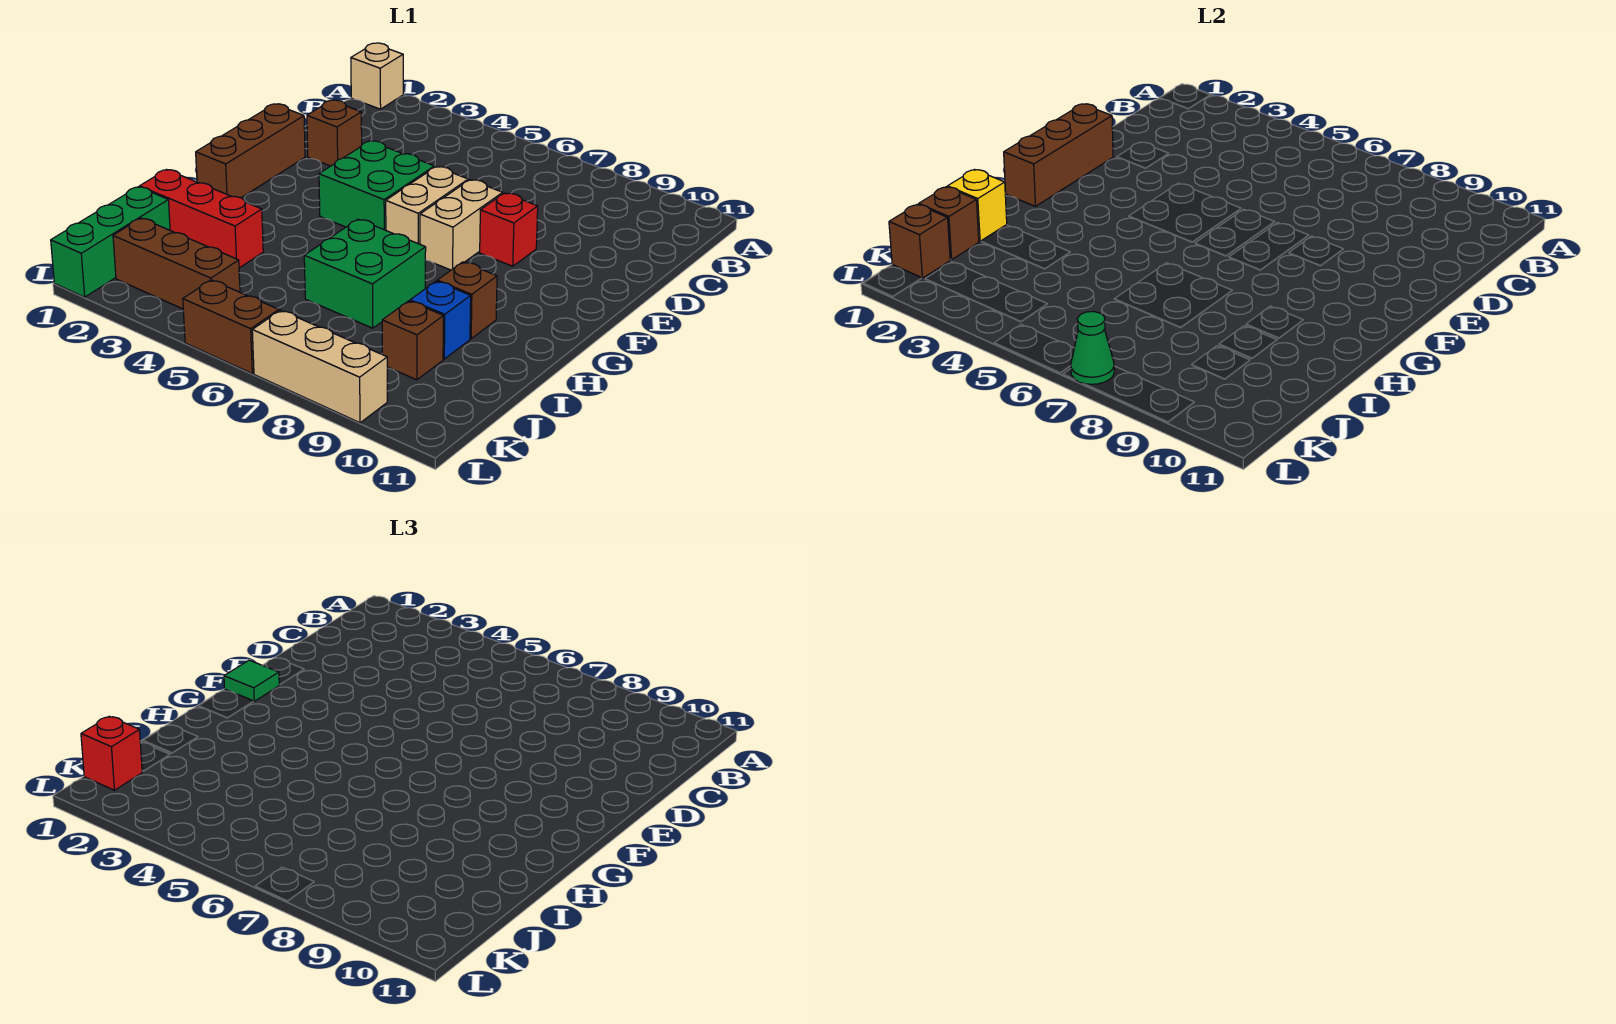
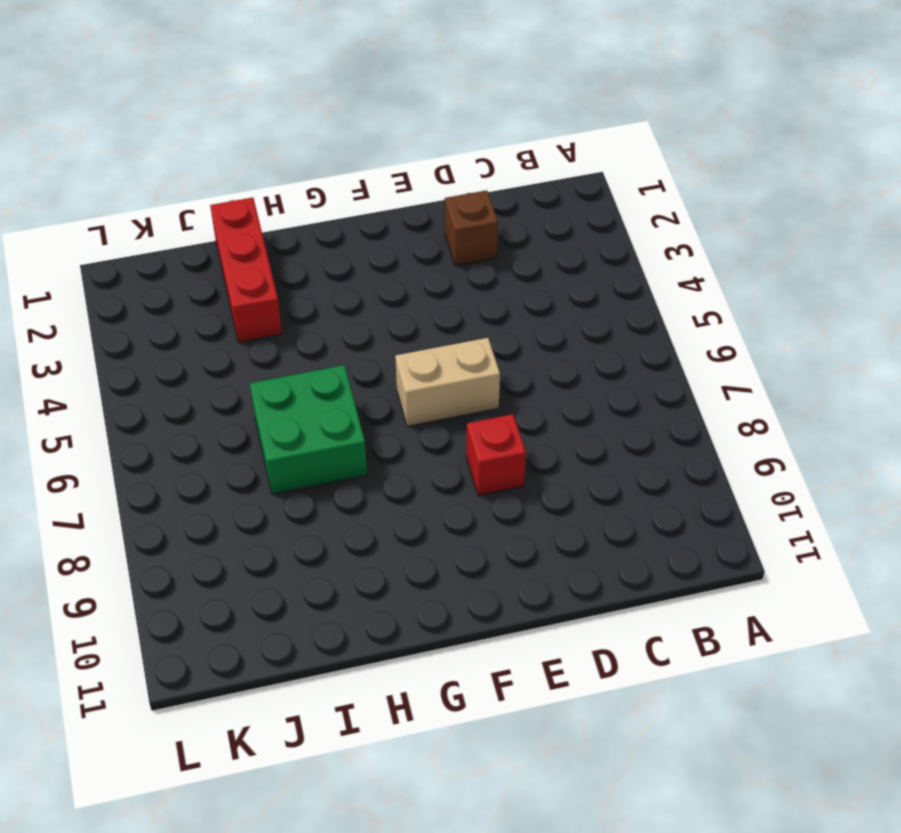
none -> tan brick A1 level 1
none -> brown brick E1:G1 level 1
none -> green brick E4:F5 level 1

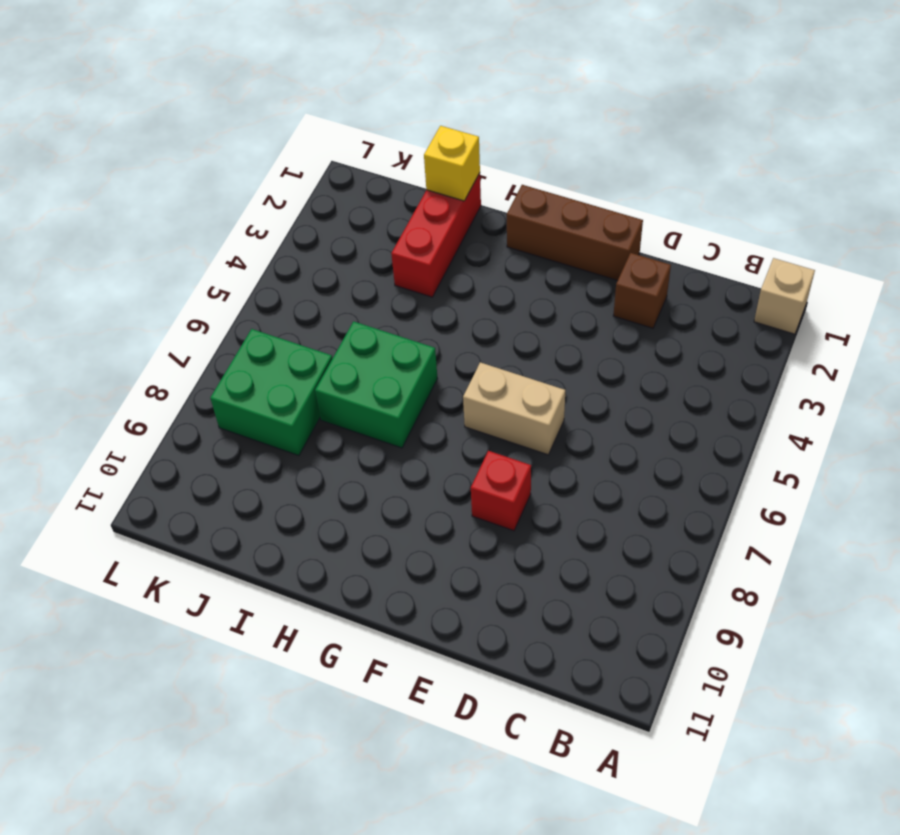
green brick J7:K8 level 1 -> green brick E4:F5 level 1
none -> tan brick E7:F7 level 1
none -> brown brick H9 level 1
none -> blue brick I9 level 1

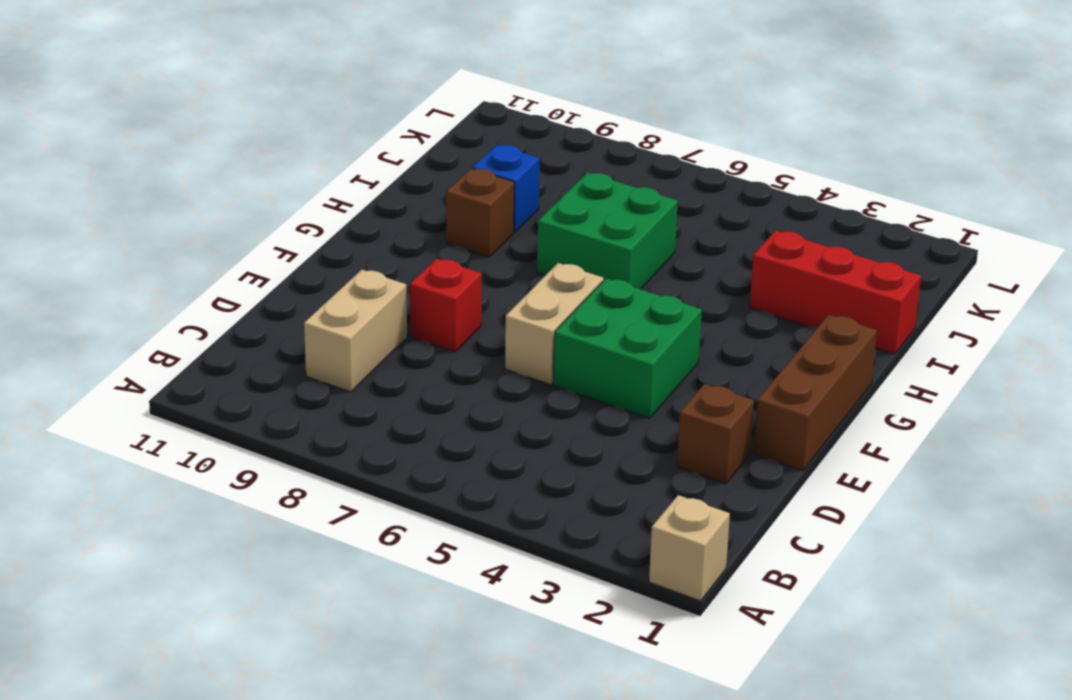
tan brick C9:D9 level 1 -> tan brick E7:F7 level 1
none -> green brick J1:L1 level 1
none -> brown brick J9 level 1
none -> brown brick K2:K4 level 1

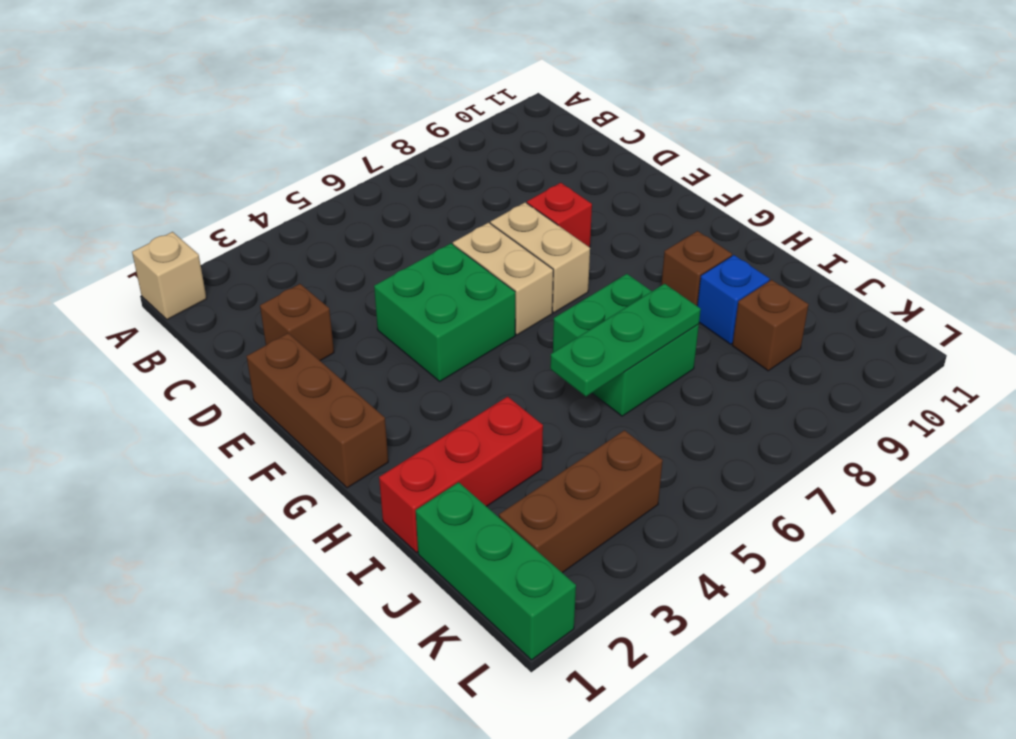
green plate I5:I7 level 2 -> none
none -> brown brick L5:L6 level 1
none -> tan brick L7:L9 level 1
none -> brown brick E1:G1 level 2

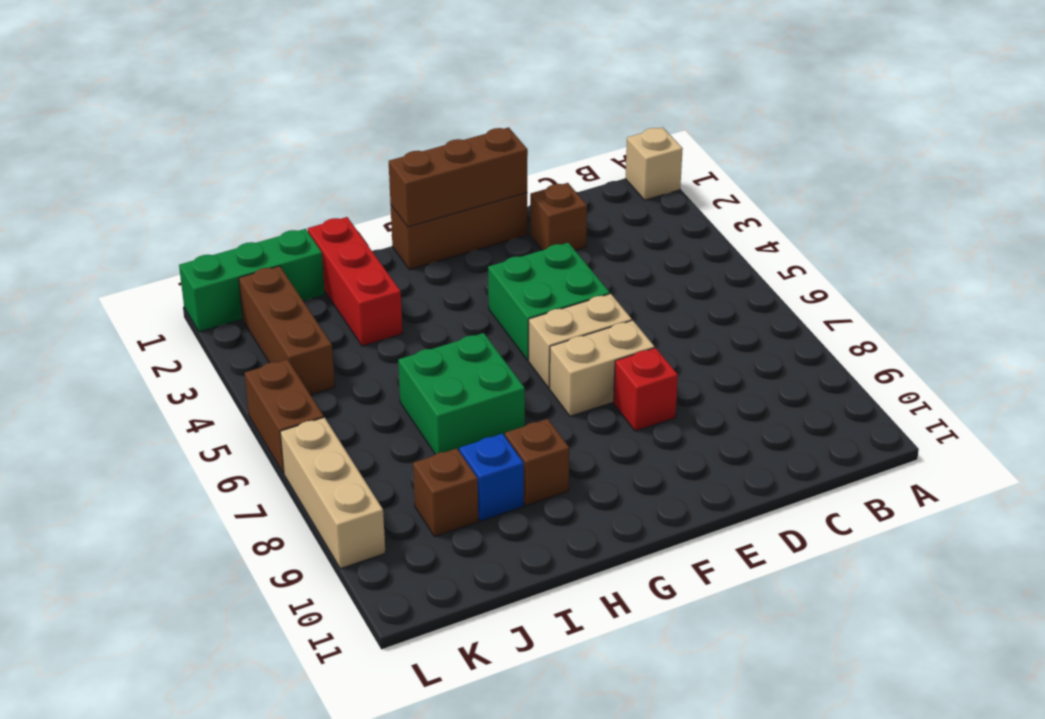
none -> yellow brick I1 level 2
none -> brown brick J1 level 2
none -> brown brick K1 level 2

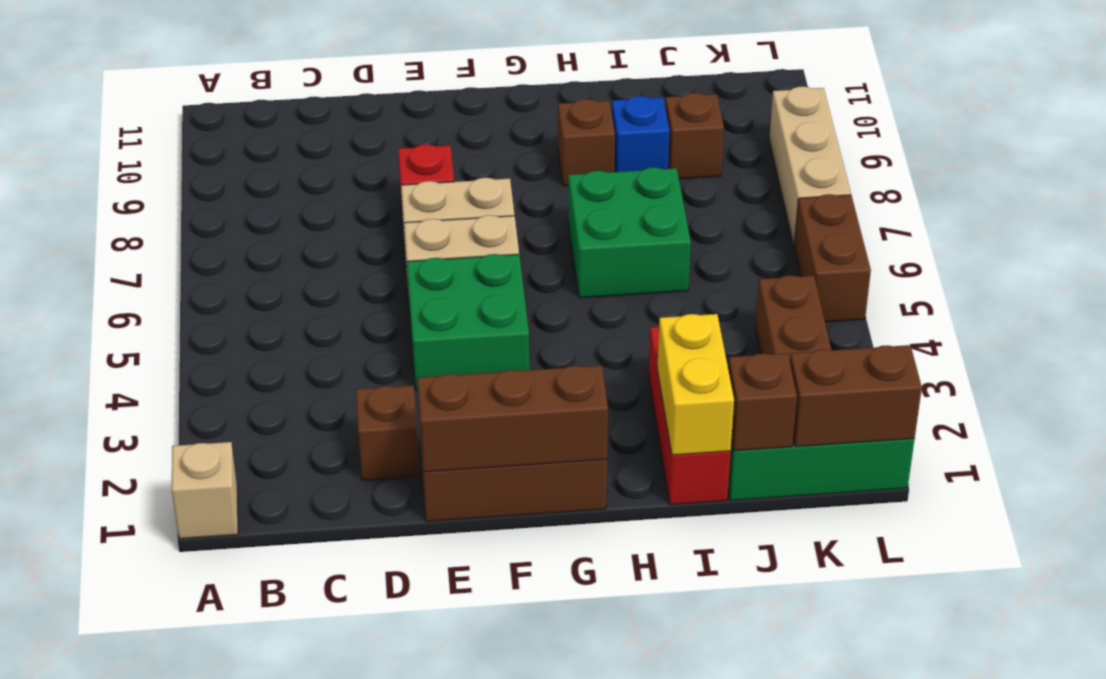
yellow brick I1:I2 level 2 -> yellow brick I1 level 2
brown brick K1:L1 level 2 -> brown brick K1 level 2
none -> green cone L7 level 2
none -> green tile F1 level 3
none -> red brick K1 level 3

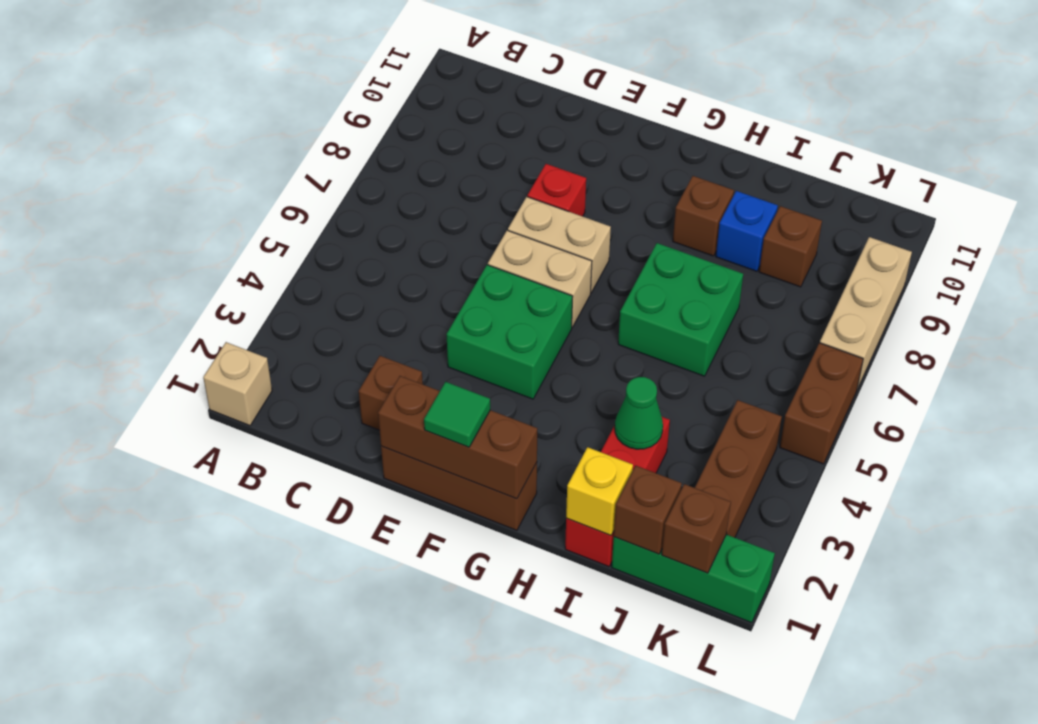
green cone I3 level 2 -> green cone L7 level 2
none -> red brick K1 level 3

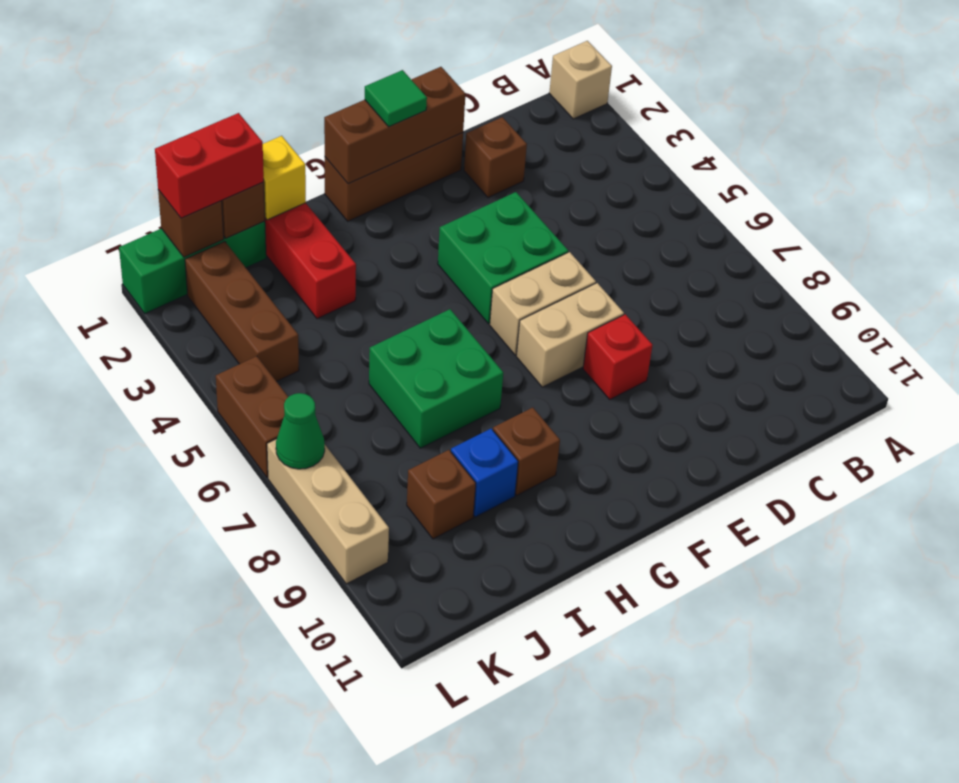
red brick J1:K1 level 3 -> red brick K1 level 3

